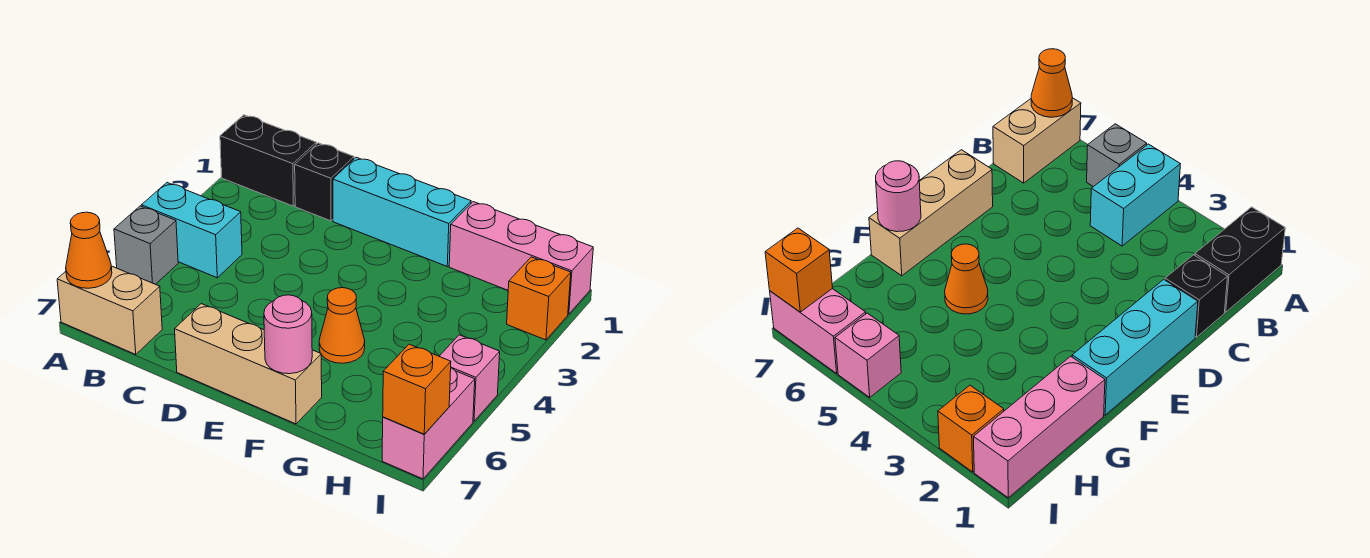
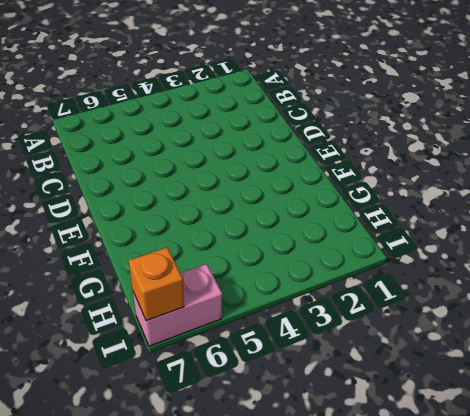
none -> black brick A1:B1 level 1
none -> cyan brick A4:B4 level 1
none -> grey brick A5 level 1

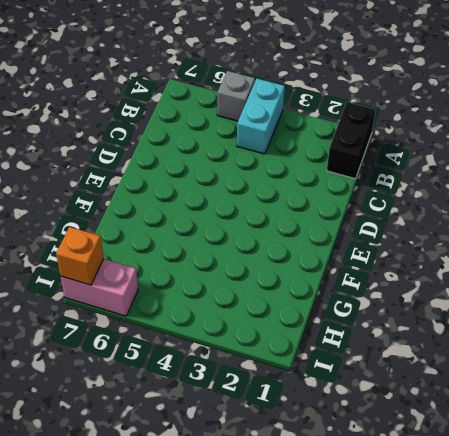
none -> tan brick A7:B7 level 1
none -> black brick C1 level 1
none -> cyan brick D1:F1 level 1

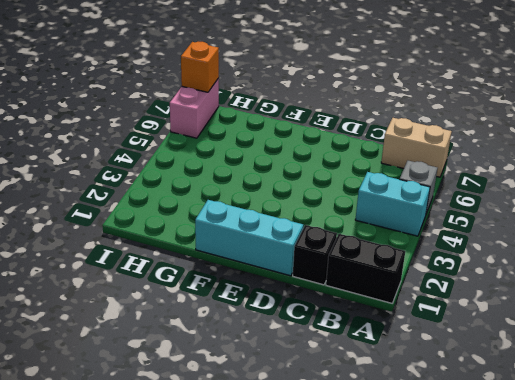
none -> tan brick D7:F7 level 1
none -> orange cone F5 level 1
none -> pink brick G1:I1 level 1

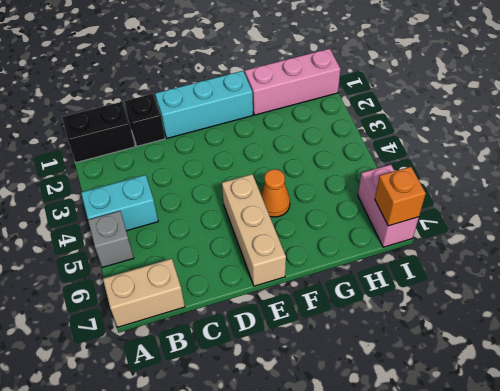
tan brick E5:E7 level 1 -> tan brick D7:F7 level 1
none -> orange brick I2 level 1
none -> pink brick I5 level 1
none -> orange cone A7 level 2

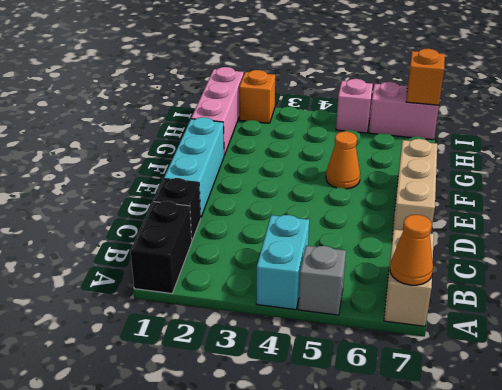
none -> pink round brick F7 level 2

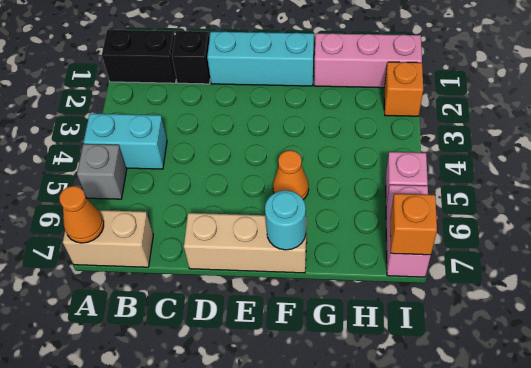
cyan round brick F7 level 2 -> pink round brick F7 level 2

